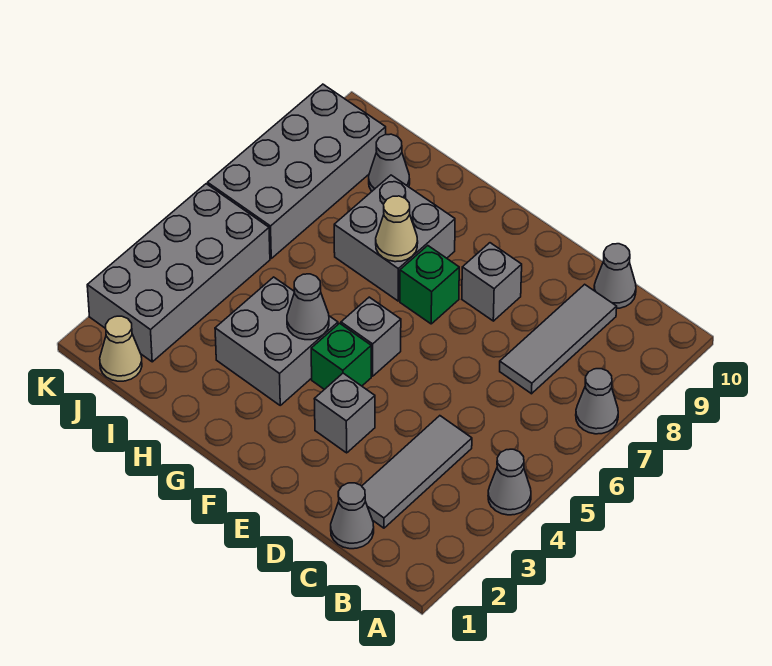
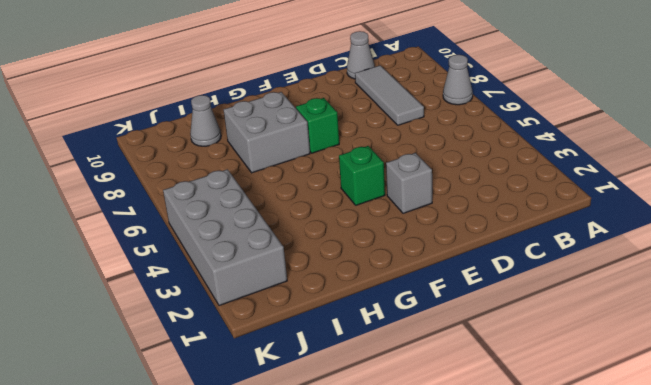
none -> grey cone A4 level 1
none -> grey cone C1 level 1
none -> grey tile C2:C4 level 1

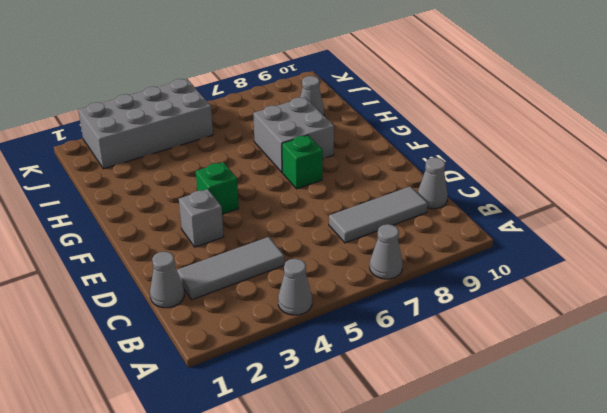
none -> grey brick E8 level 1
none -> grey brick F5 level 1
none -> grey brick G3:H4 level 1

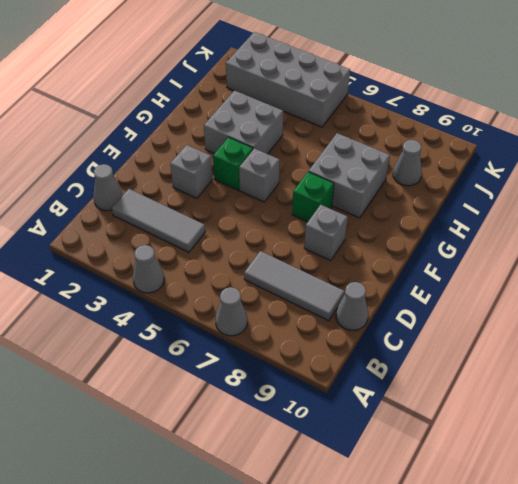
none -> tan cone J1 level 1
none -> grey brick J6:K9 level 1
none -> grey cone G4 level 2

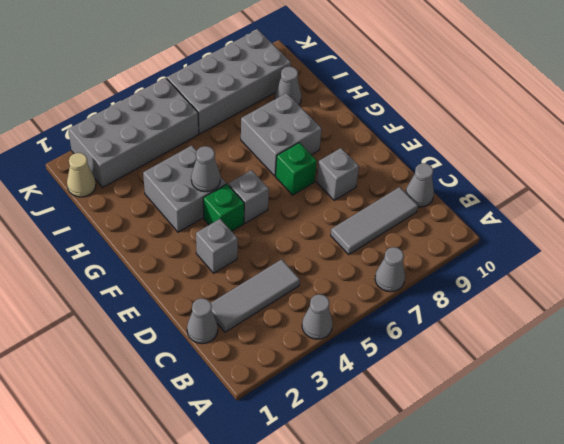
none -> tan cone G7 level 2

